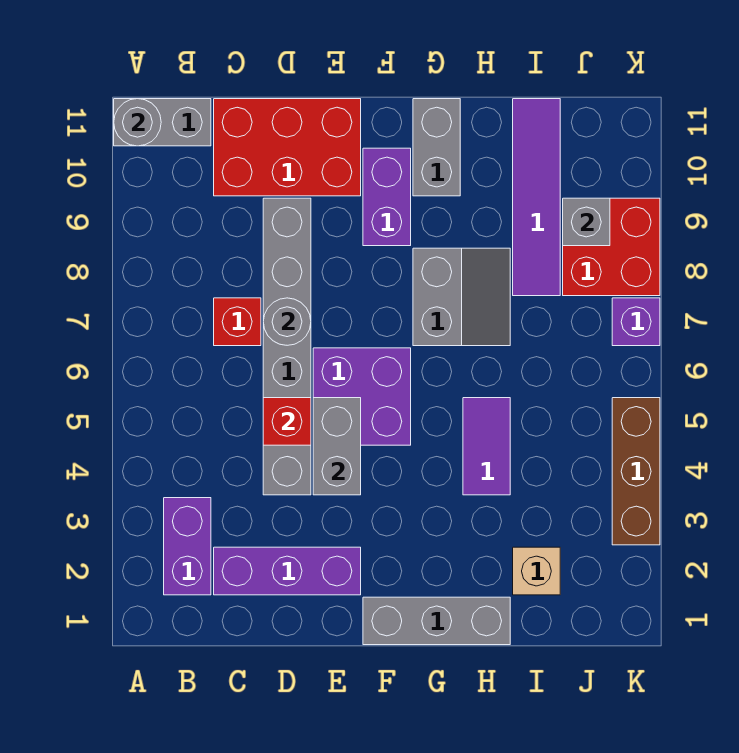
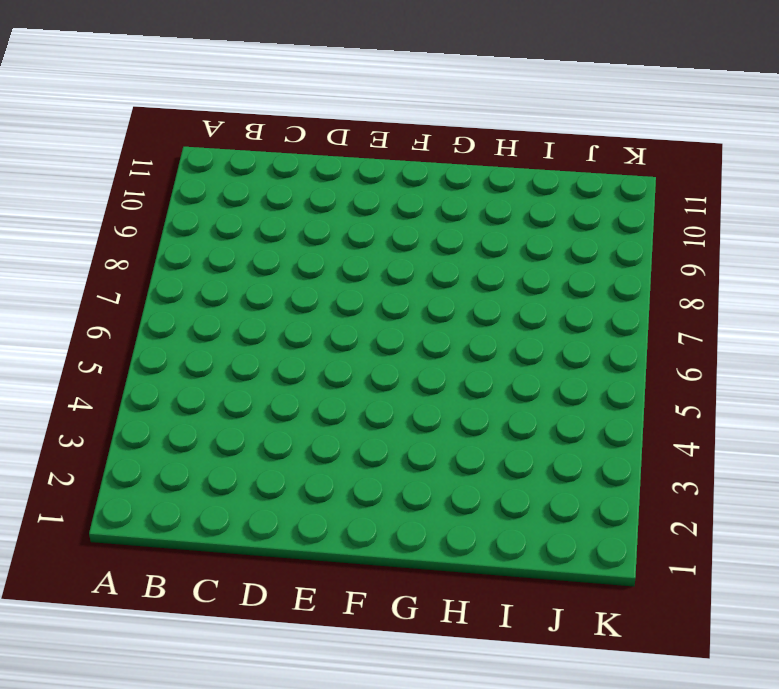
none -> grey brick A11:B11 level 1
none -> purple brick B2:B3 level 1
none -> purple brick C2:E2 level 1

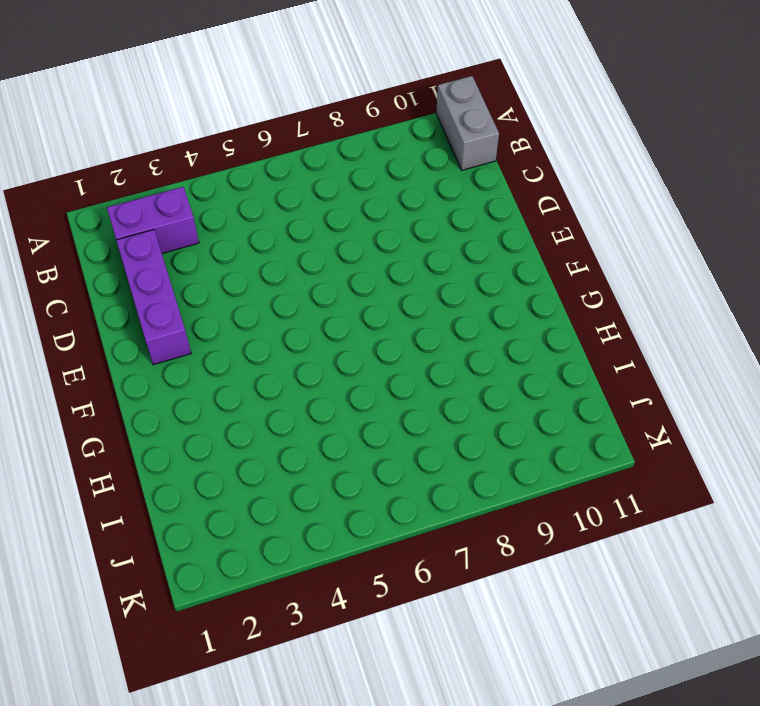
none -> red brick C7 level 1
none -> red brick C10:E11 level 1
none -> grey brick D4:D9 level 1

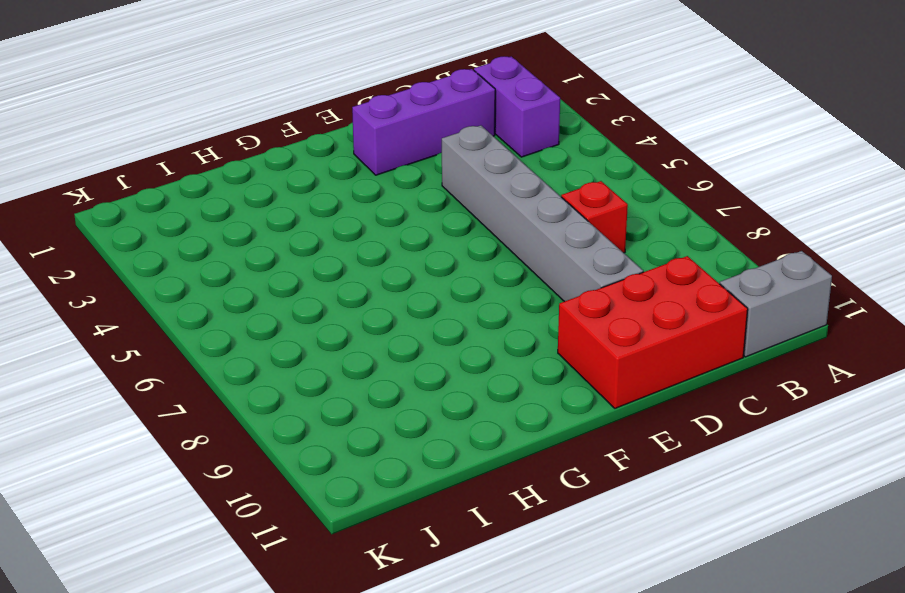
none -> purple brick E5:F6 level 1
none -> grey brick F1:H1 level 1
none -> purple brick F9:F10 level 1

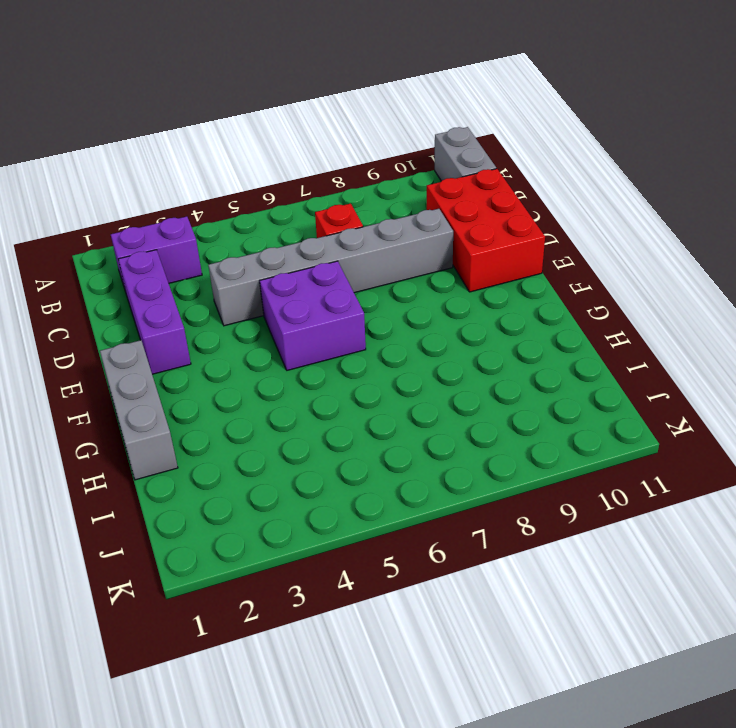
none -> purple brick F9:F10 level 1
none -> grey slope G7:H8 level 1 top G
none -> grey brick G10:G11 level 1

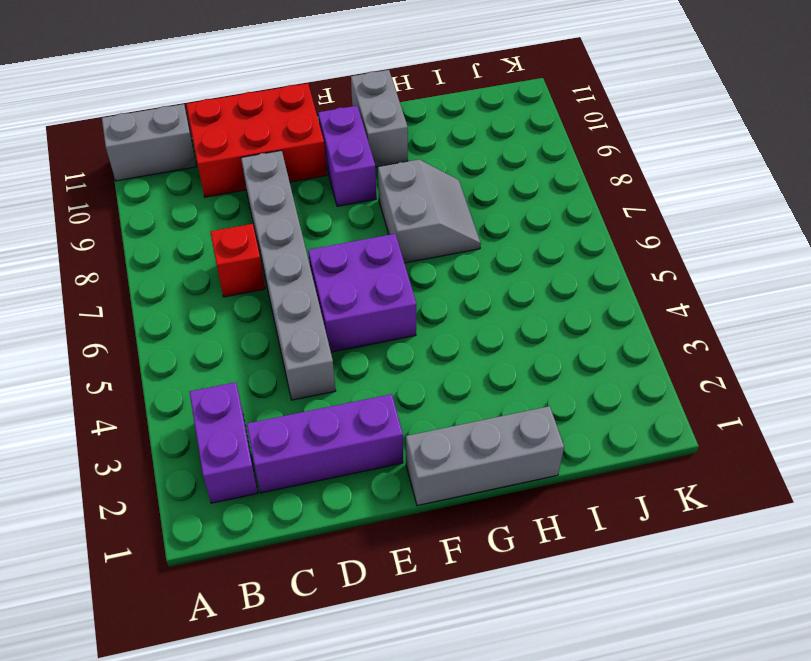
none -> purple tile H4:H5 level 1
none -> tan brick I2 level 1
none -> purple tile I8:I11 level 1

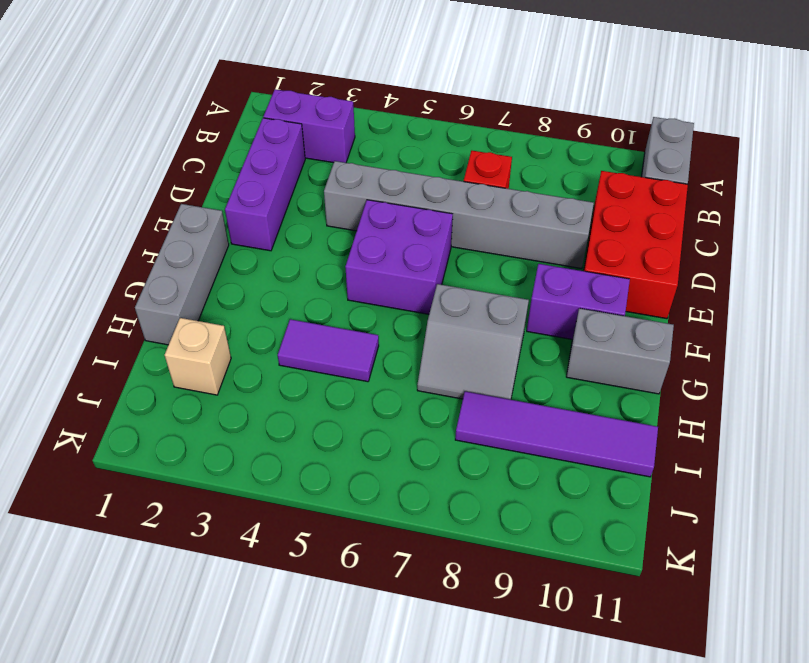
none -> red brick J8:K9 level 1
none -> brown brick K3:K5 level 1
none -> purple brick K7 level 1

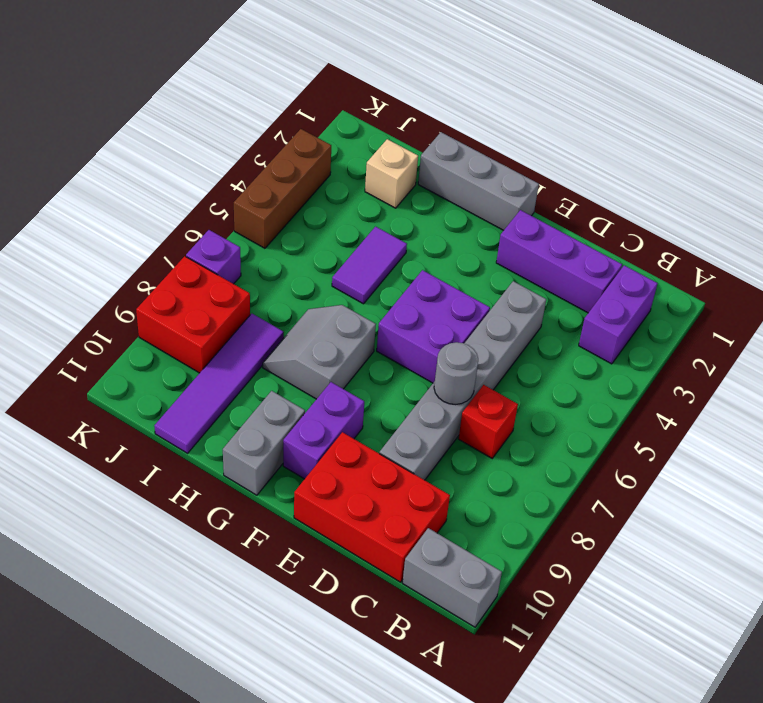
none -> grey round brick A11 level 2
none -> red brick D5 level 2
none -> grey brick E4:E5 level 2

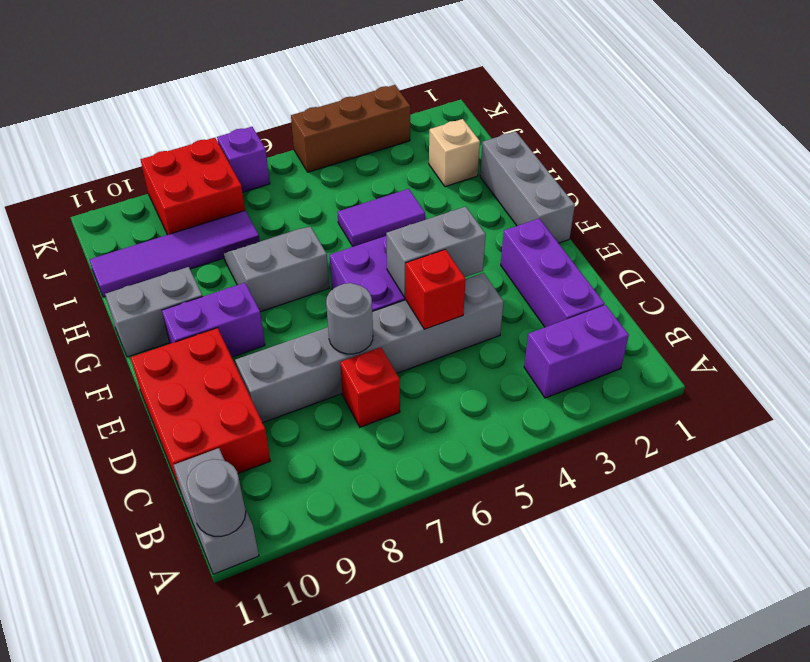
none -> grey brick J9 level 2

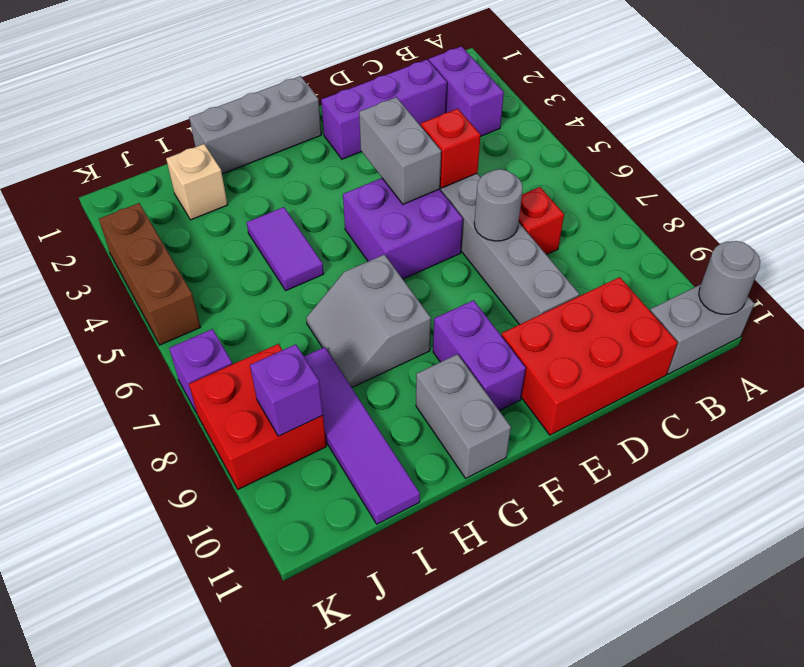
purple brick J9 level 2 -> grey brick J9 level 2

